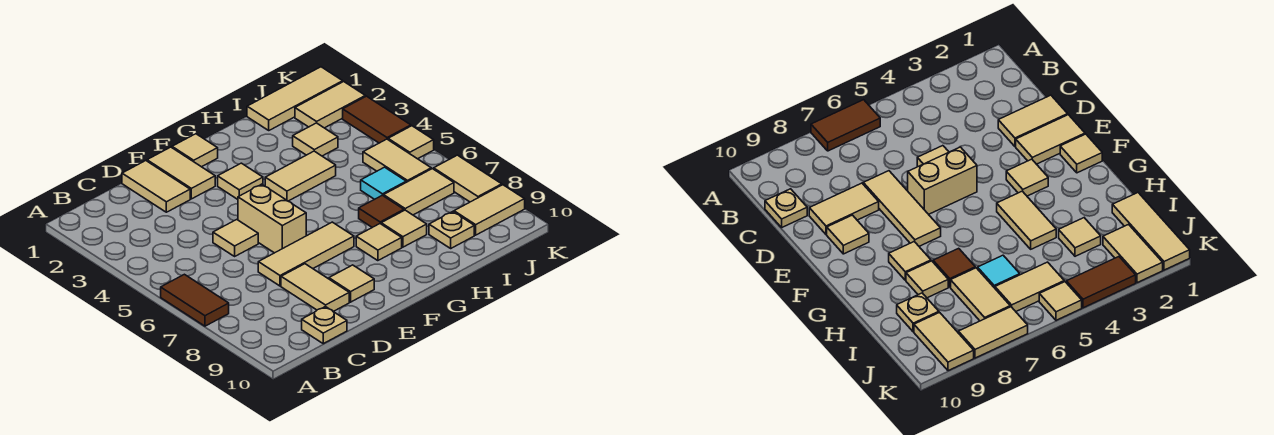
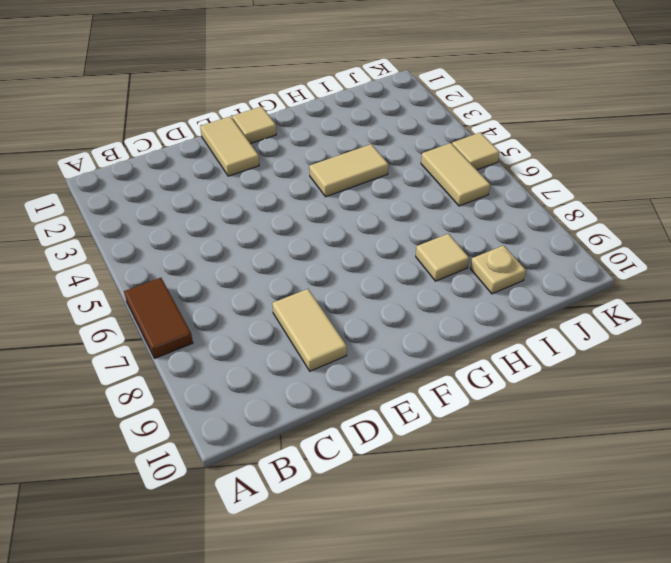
none -> tan plate C10 level 1
none -> tan tile D1:D2 level 1
none -> tan tile D5 level 1

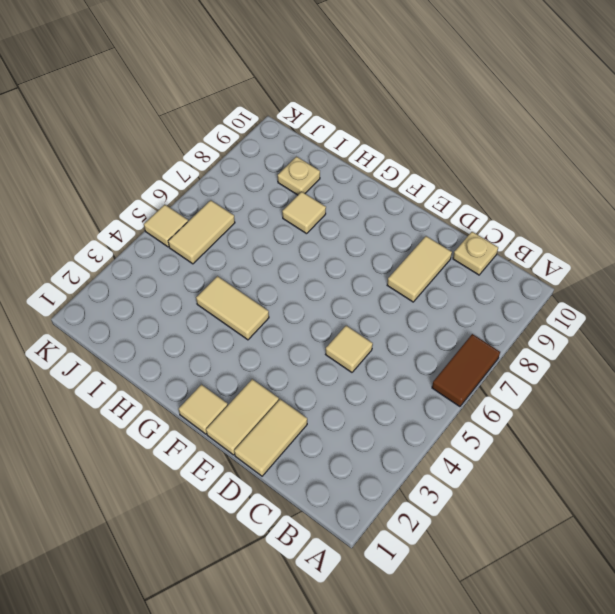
none -> tan tile D7:F7 level 1
none -> tan brick E5:E6 level 1
none -> tan tile E9 level 1

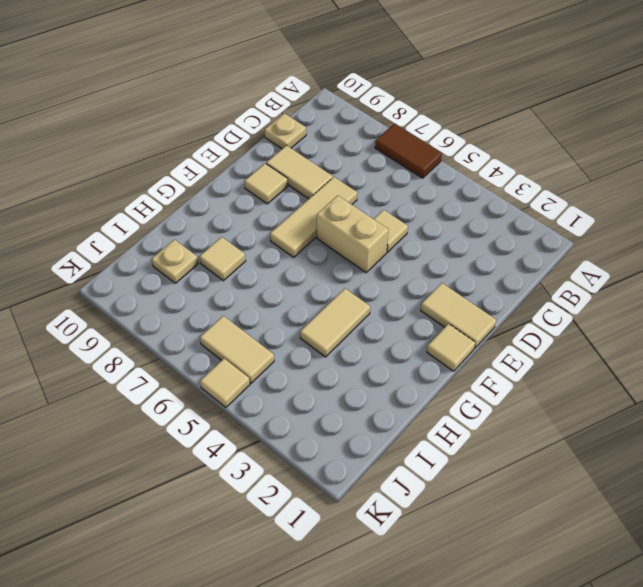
none -> tan tile D1:D2 level 1
none -> tan tile F3 level 1
none -> tan tile G8 level 1

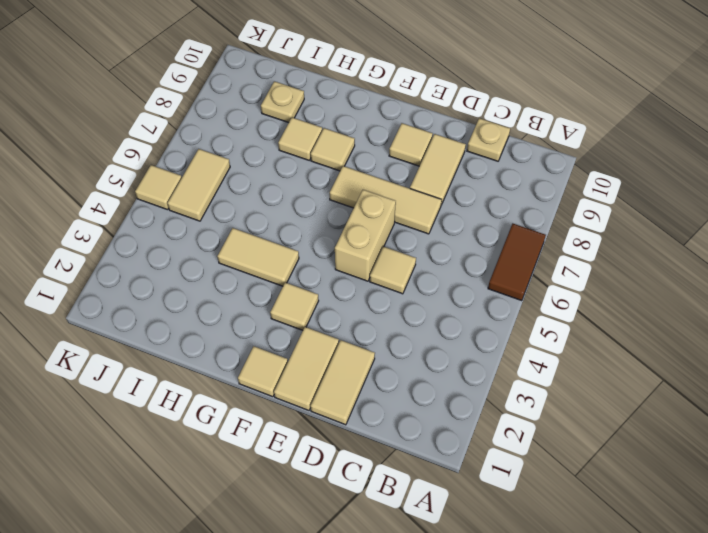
none -> brown tile H7 level 1
none -> tan tile I1:K1 level 1
none -> tan tile I3 level 1

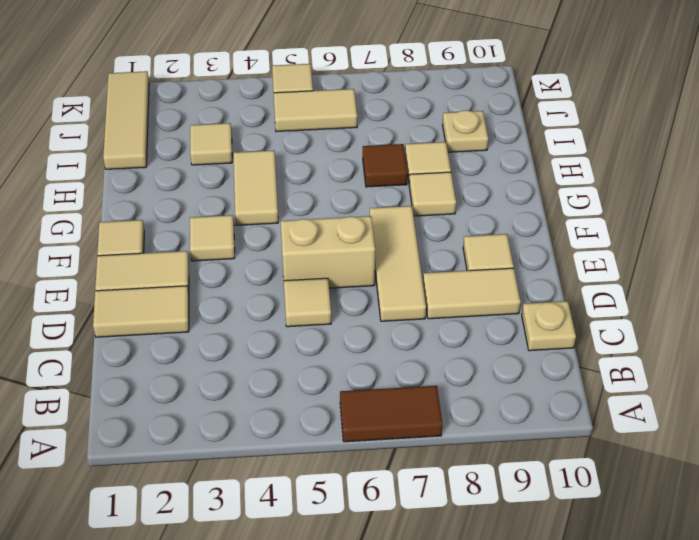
none -> cyan tile I6 level 1
none -> tan tile I7:J7 level 1
none -> tan tile J2:K2 level 1

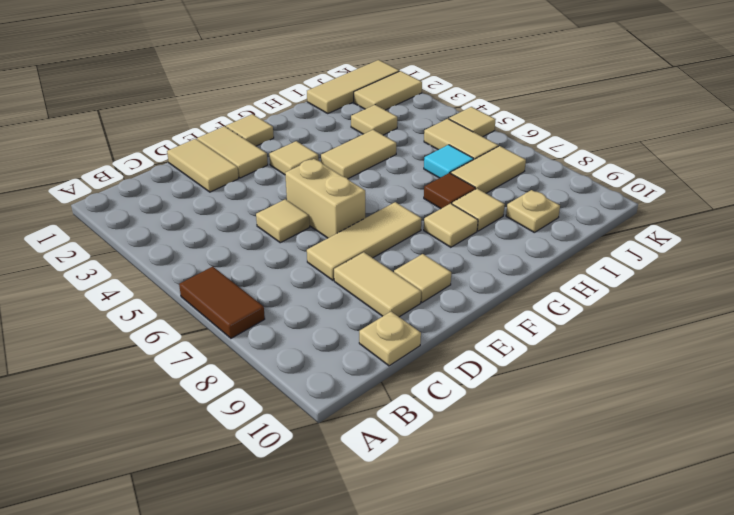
none -> tan tile J9:K9 level 1
none -> brown tile K3:K4 level 1
none -> tan tile K7:K8 level 1

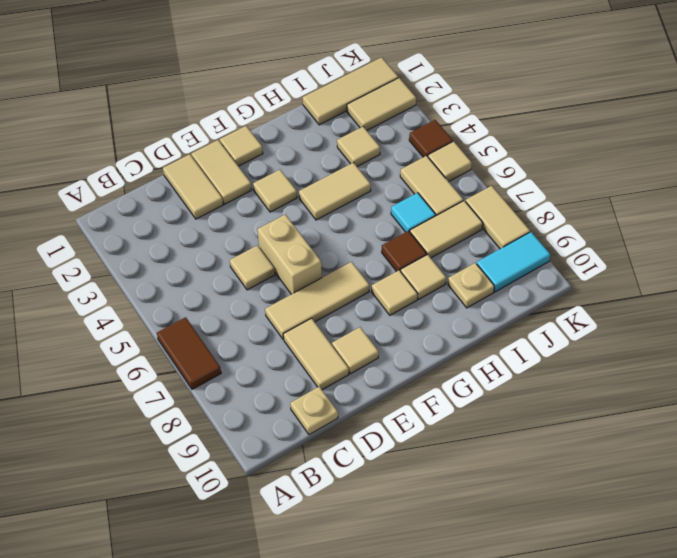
cyan tile J9:K9 level 1 -> tan tile J9:K9 level 1
brown tile K4 level 1 -> brown tile K3:K4 level 1

